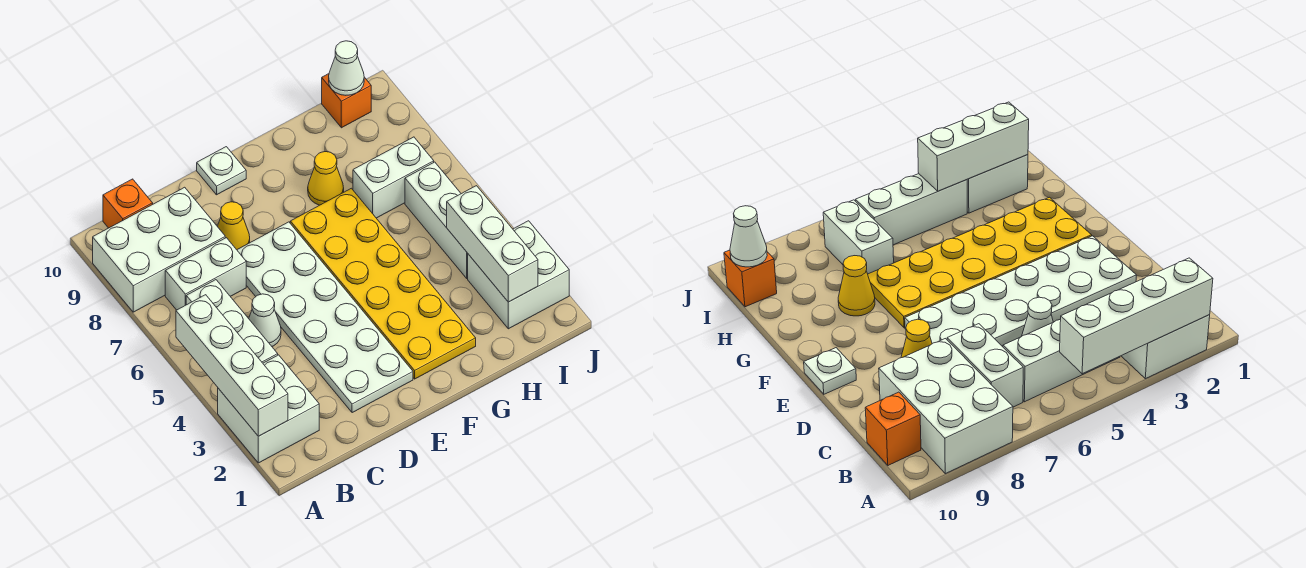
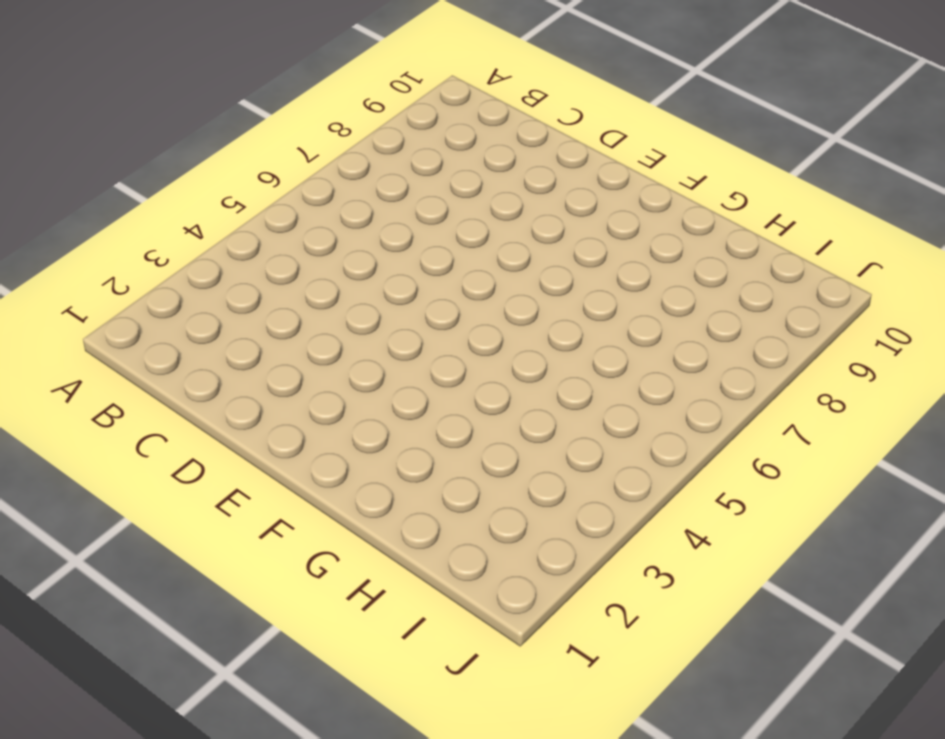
none -> white brick A2:B3 level 1
none -> white brick A8:C9 level 1
none -> white brick B4:B6 level 1

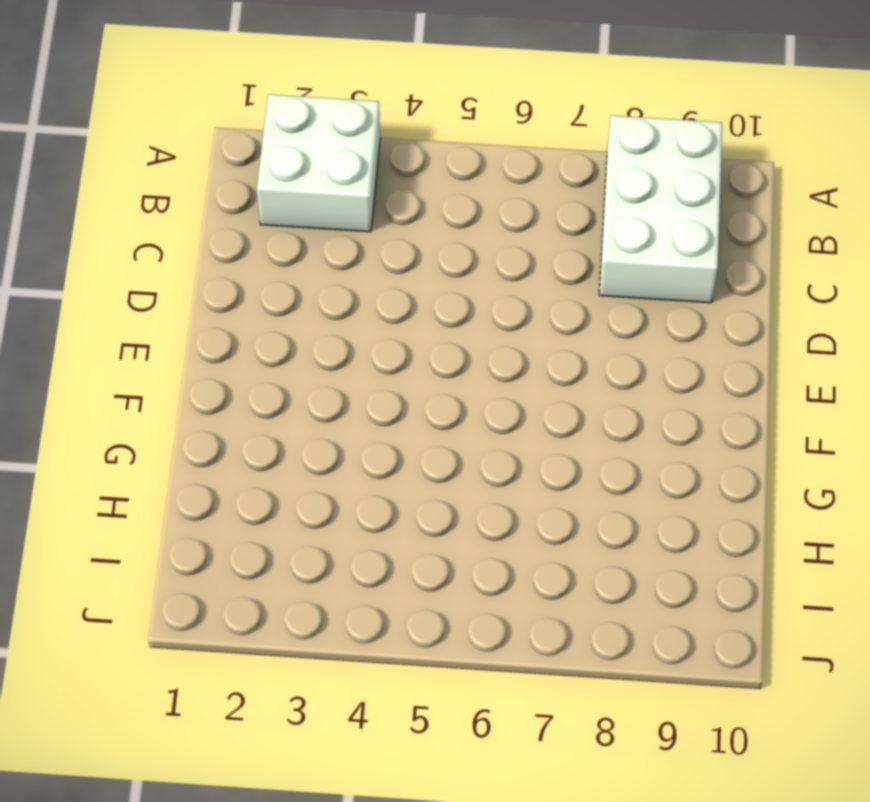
none -> white brick B4:B6 level 1
none -> white brick B7:C7 level 1
none -> orange brick B10 level 1

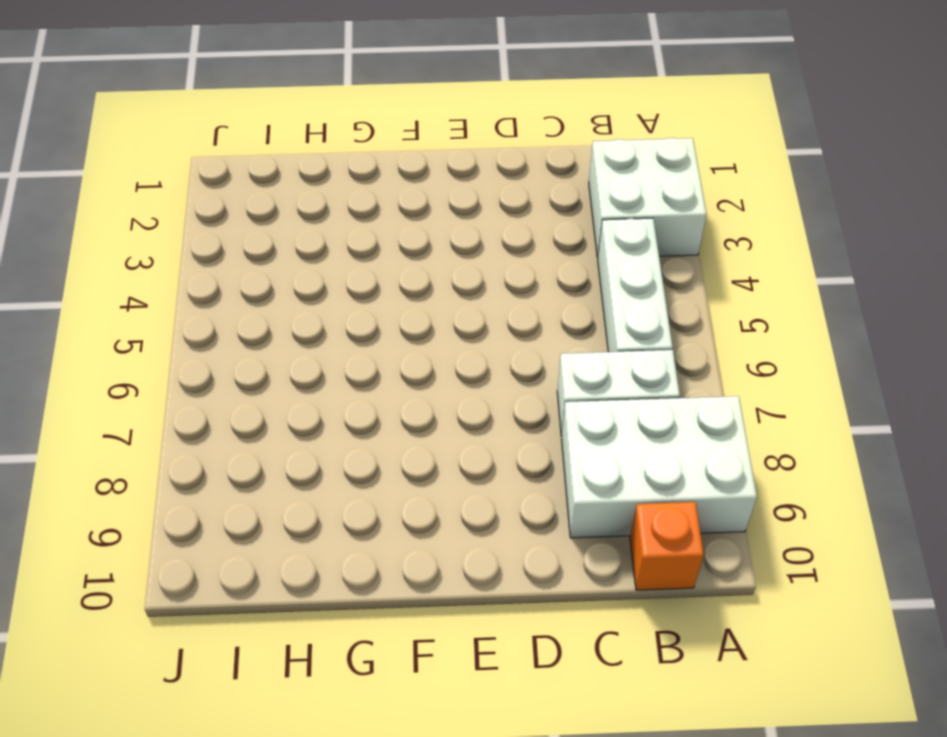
none -> white cone C5 level 1
none -> white plate D2:E7 level 1
none -> yellow cone D8 level 1

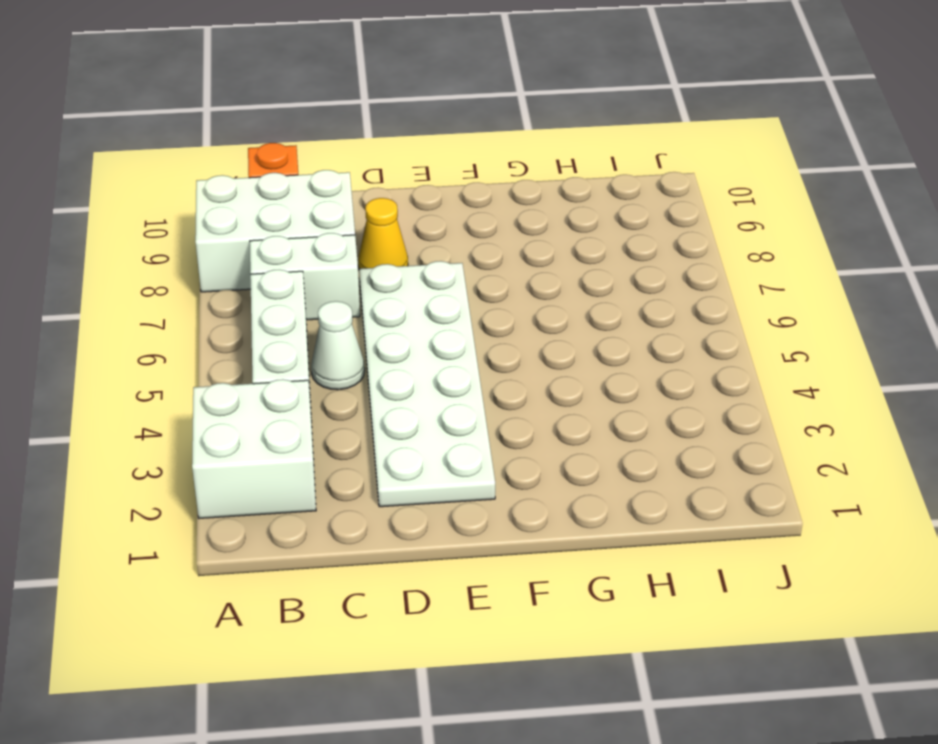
none -> white plate E10 level 1
none -> yellow plate F2:G7 level 1
none -> yellow cone G8 level 1

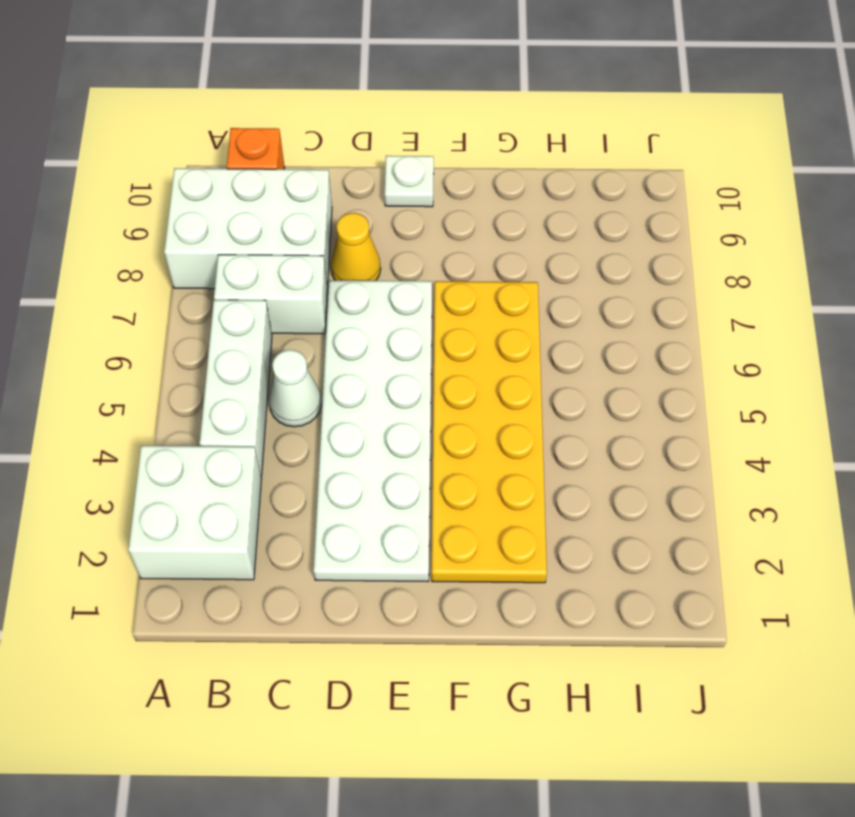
none -> yellow cone G8 level 1
none -> white brick H7:I7 level 1
none -> white brick I2:J3 level 1

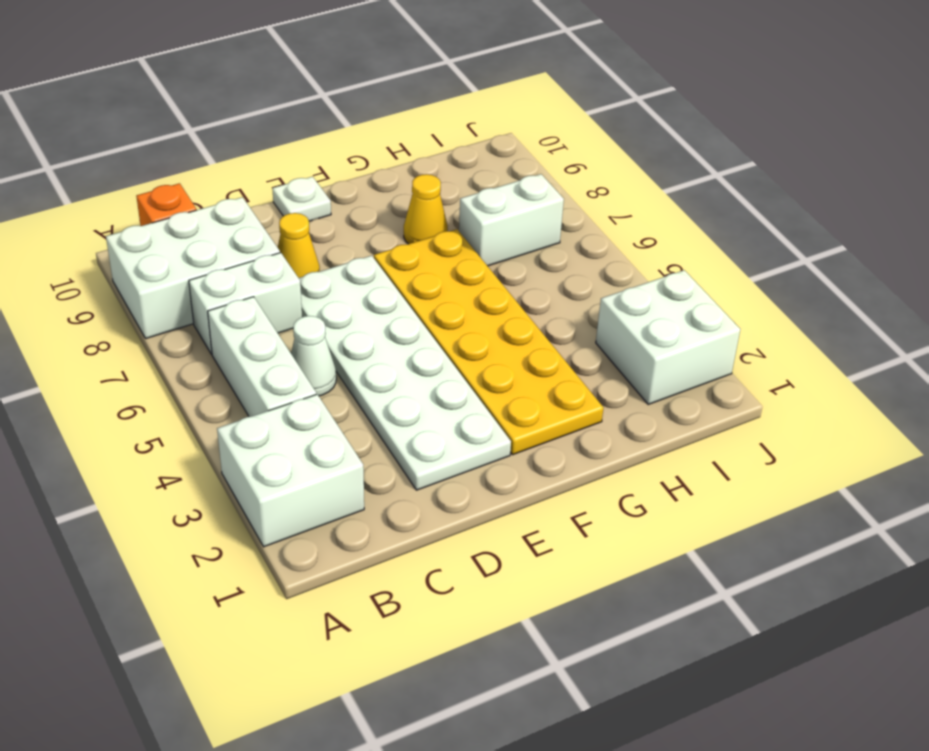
none -> white brick I4:I6 level 1
none -> orange brick I10 level 1
none -> white brick A2:A5 level 2

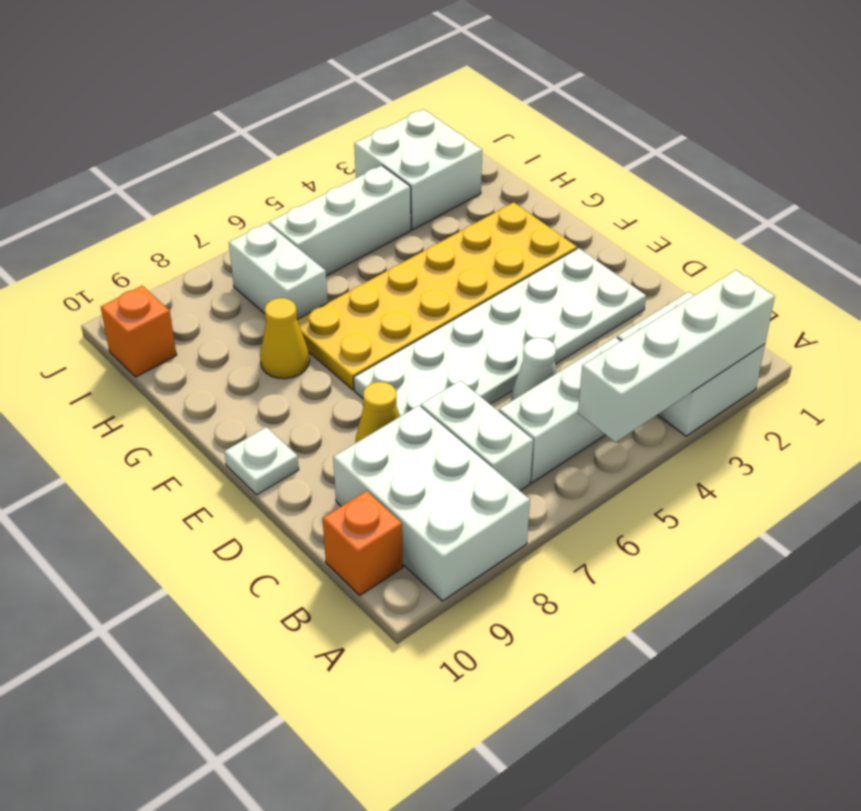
none -> white brick I2:I4 level 2
none -> white cone I10 level 2

